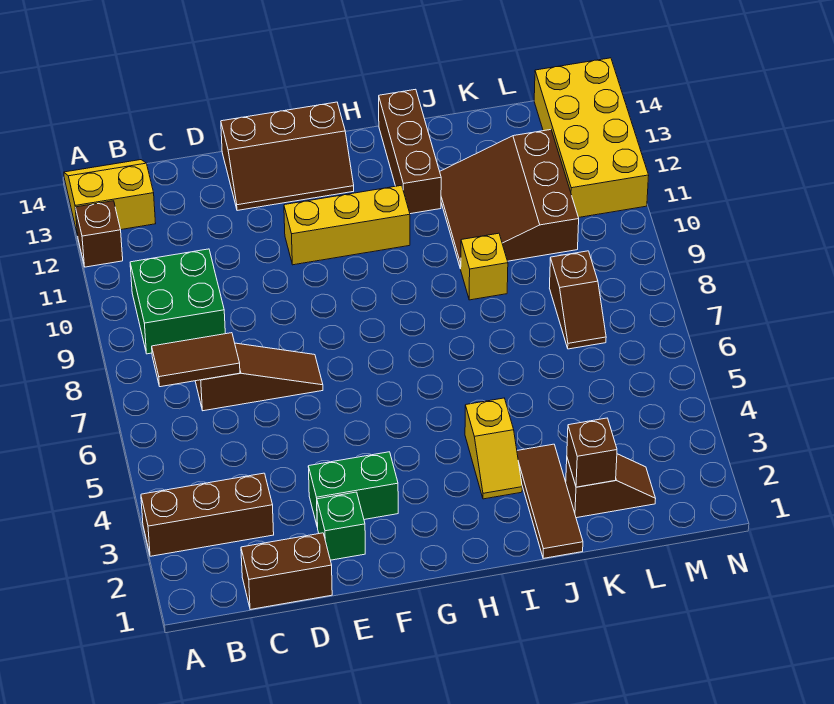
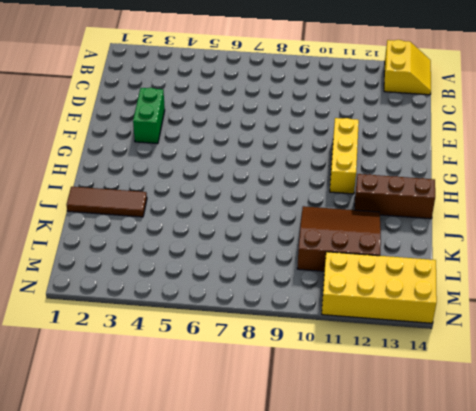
none -> brown brick A3:C3 level 1
none -> brown brick A12 level 1
none -> green brick B9:C10 level 1

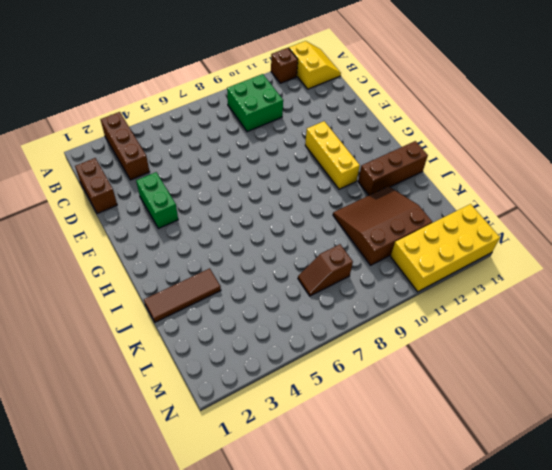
none -> brown slope C7:E7 level 1 top C
none -> green brick E2 level 1
none -> brown slope E13:G14 level 1 top 14

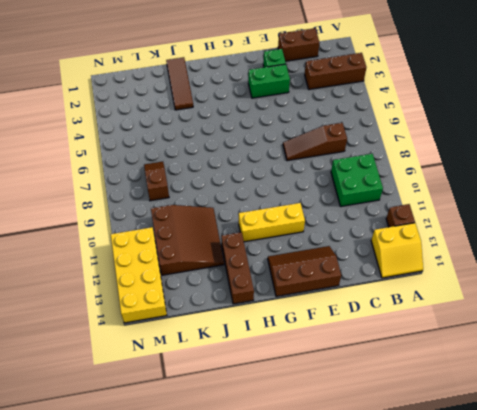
none -> yellow slope I3:I4 level 1 top 4
none -> yellow brick J9 level 1
none -> brown slope K2:L2 level 1 top K

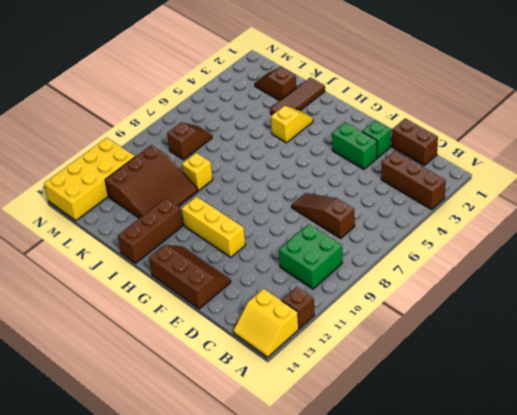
none -> brown tile B7:C7 level 2
none -> brown brick K2 level 2

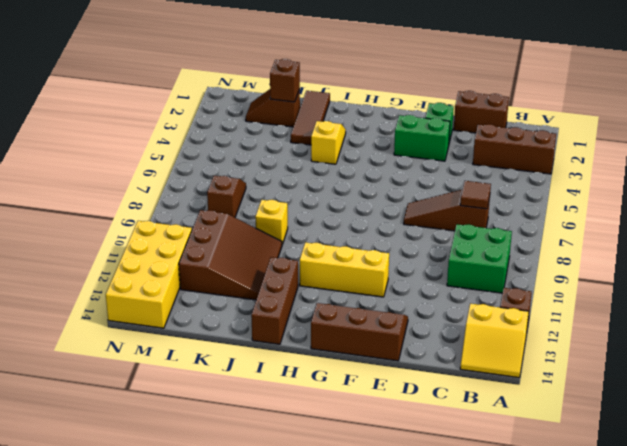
brown tile C7 level 2 -> brown tile B7:C7 level 2

